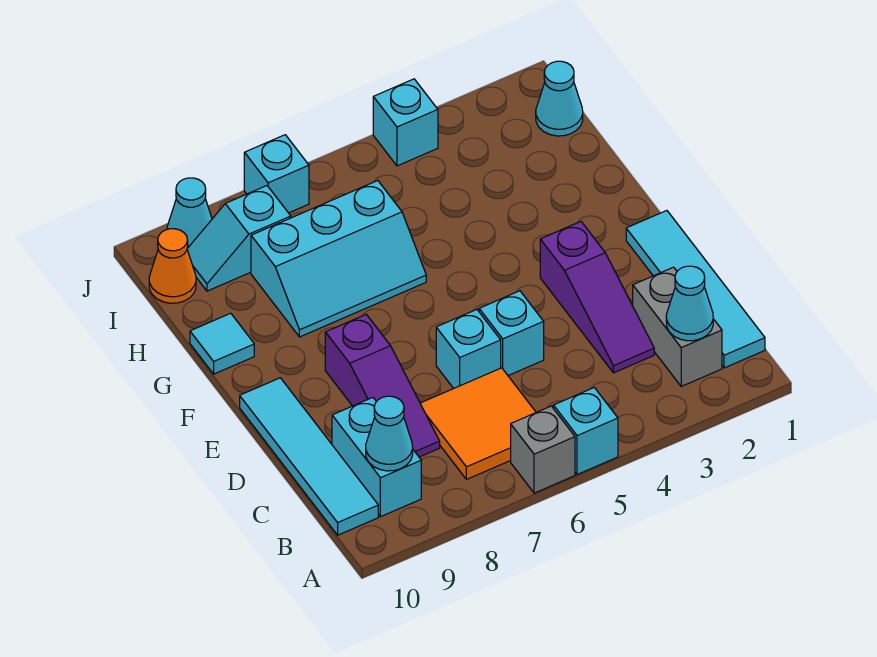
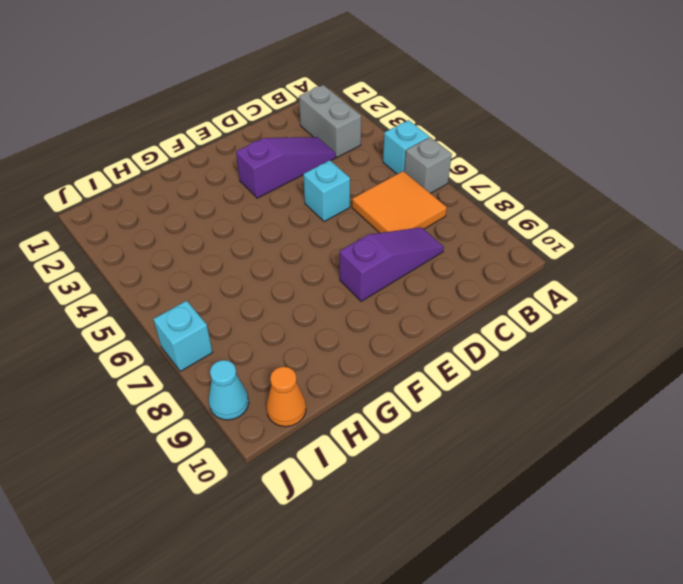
grey brick B2:B3 level 1 -> grey brick B2:C2 level 1
none -> cyan tile B1:E1 level 1
none -> cyan brick B9:C9 level 1
none -> cyan tile B10:E10 level 1

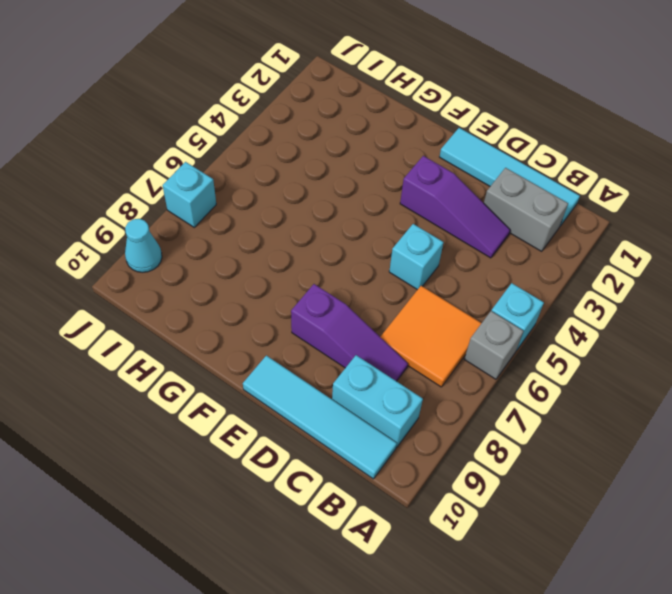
none -> cyan brick D6 level 1
none -> cyan slope G6:H8 level 1 top H
none -> cyan tile G10 level 1

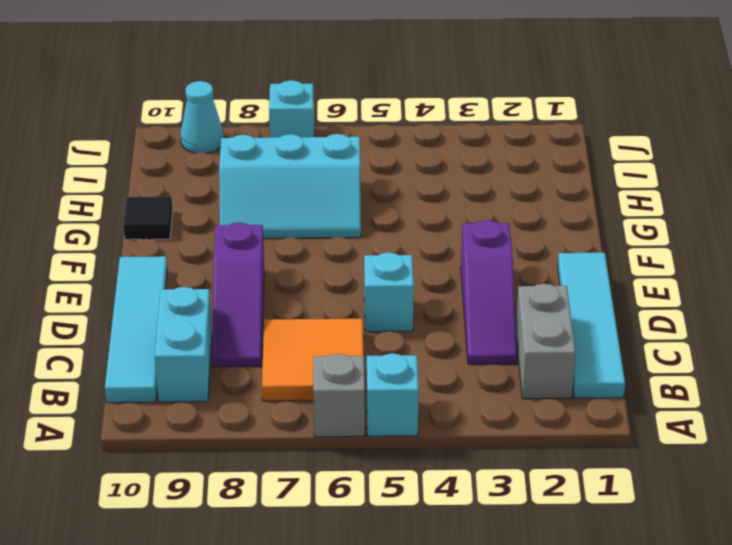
black tile G10 level 1 -> cyan tile G10 level 1
none -> cyan brick D6 level 1
none -> cyan cone I1 level 1
none -> cyan slope I8:I9 level 1 top 8

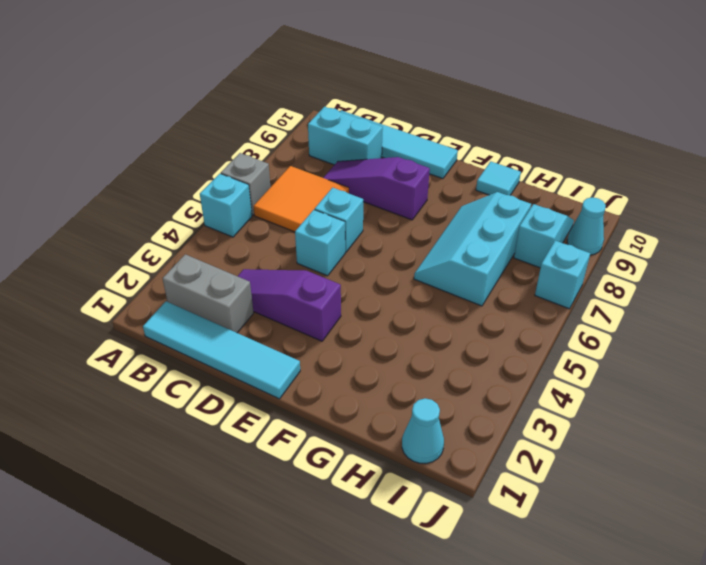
none -> orange cone I10 level 1
none -> cyan brick J4 level 1
none -> cyan cone B2 level 2

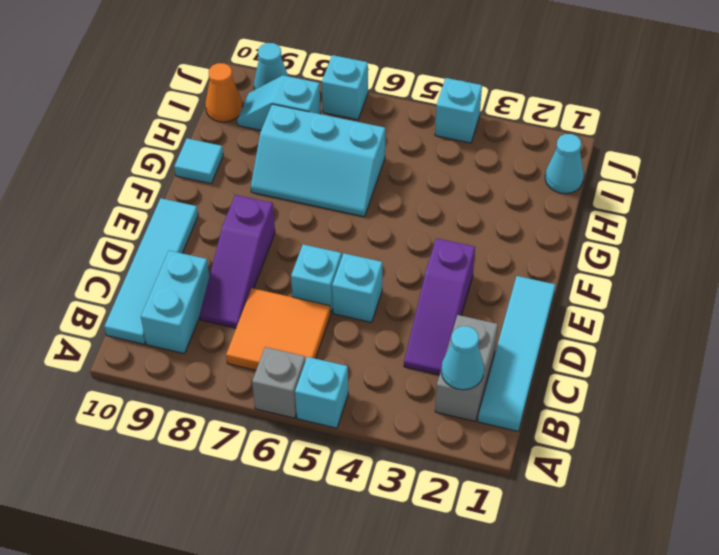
none -> cyan cone B9 level 2

